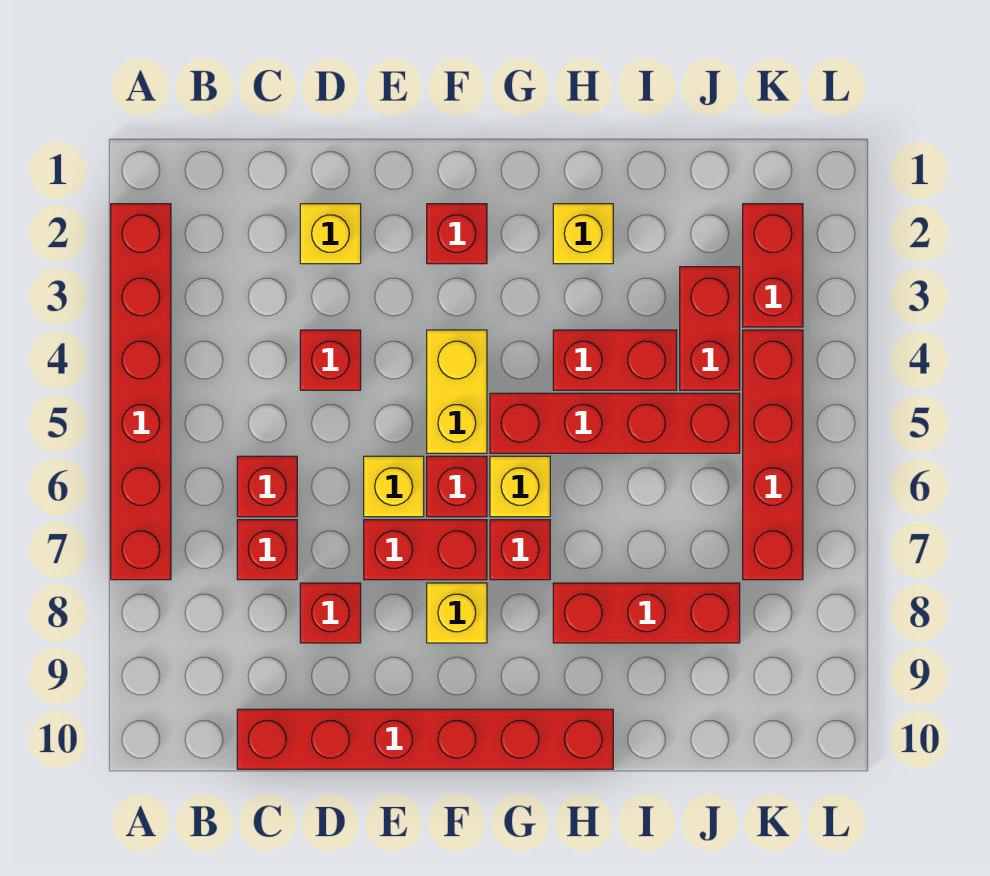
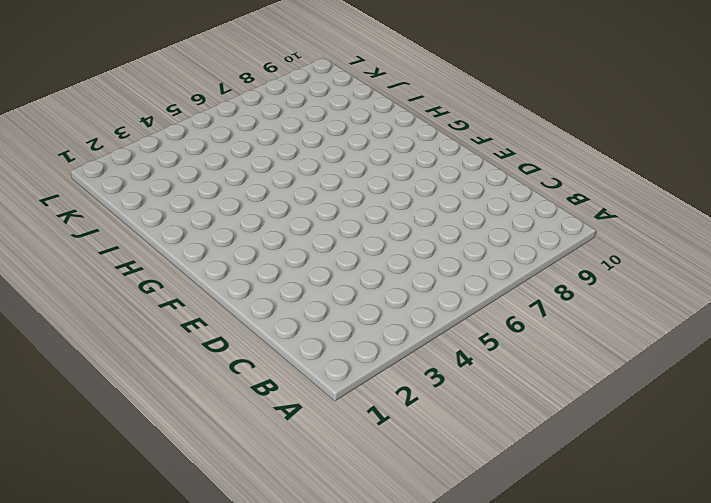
none -> red brick A2:A7 level 1
none -> red brick C6 level 1
none -> red brick C7 level 1

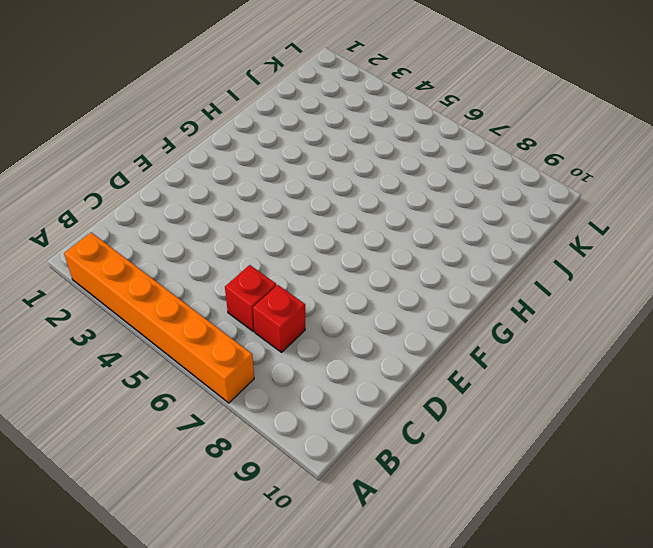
orange brick A2:A7 level 1 -> red brick A2:A7 level 1
none -> red brick C10:H10 level 1
none -> yellow brick D2 level 1
none -> red brick D4 level 1

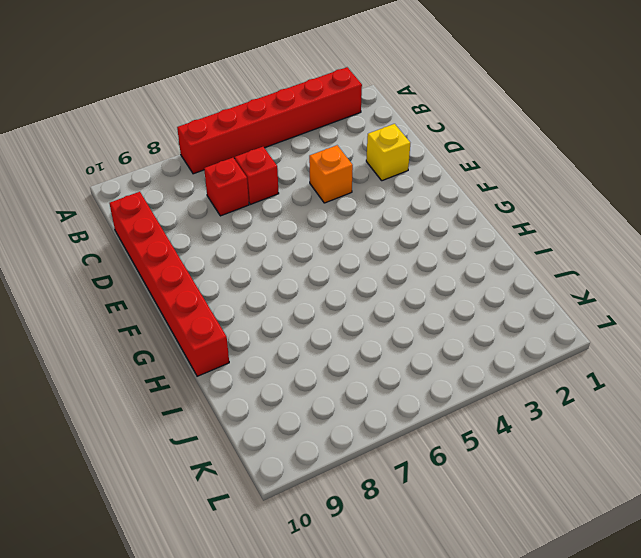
orange brick D4 level 1 -> red brick D4 level 1
none -> red brick D8 level 1
none -> yellow brick E6 level 1
none -> red brick E7:F7 level 1

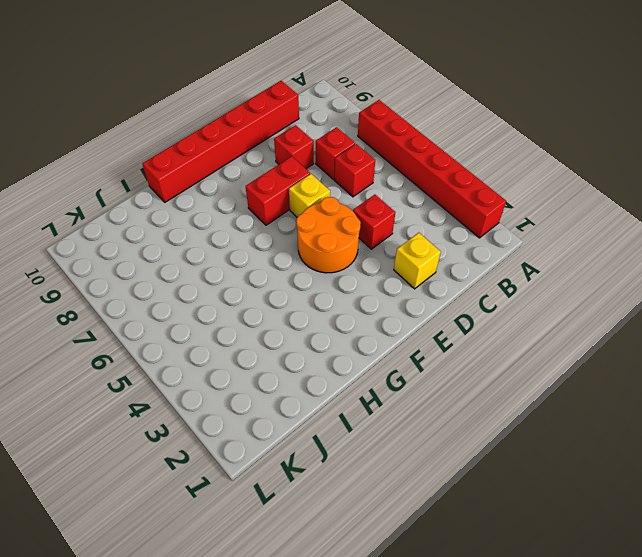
orange round brick E4:F5 level 1 -> yellow brick F4:F5 level 1
none -> red brick F2 level 1
none -> red brick F6 level 1
none -> yellow brick F8 level 1

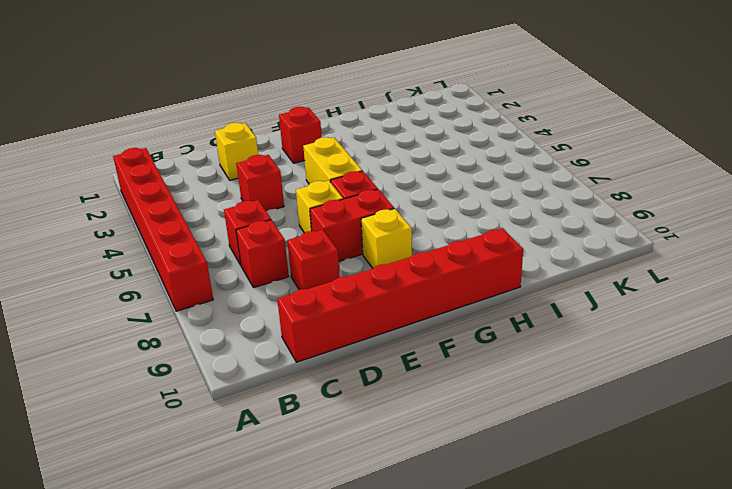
none -> red brick G5:J5 level 1
none -> yellow brick G6 level 1
none -> red brick G7 level 1

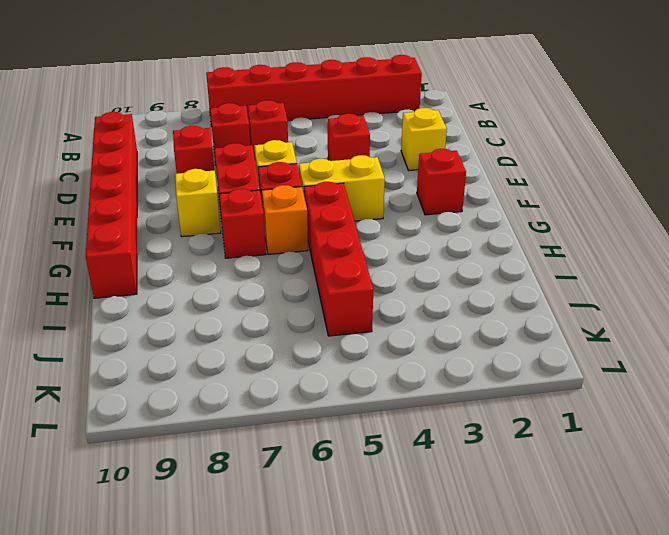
orange brick G6 level 1 -> yellow brick G6 level 1
none -> yellow brick H2 level 1
none -> red brick H4:I4 level 1
none -> red brick H8:J8 level 1

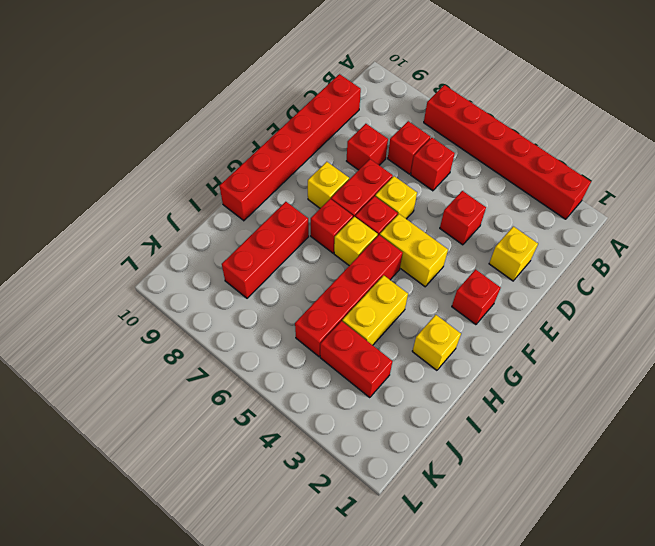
yellow brick H4:I4 level 1 -> red brick H4:I4 level 1
none -> red brick K2:K3 level 1
none -> red brick K4:K7 level 1

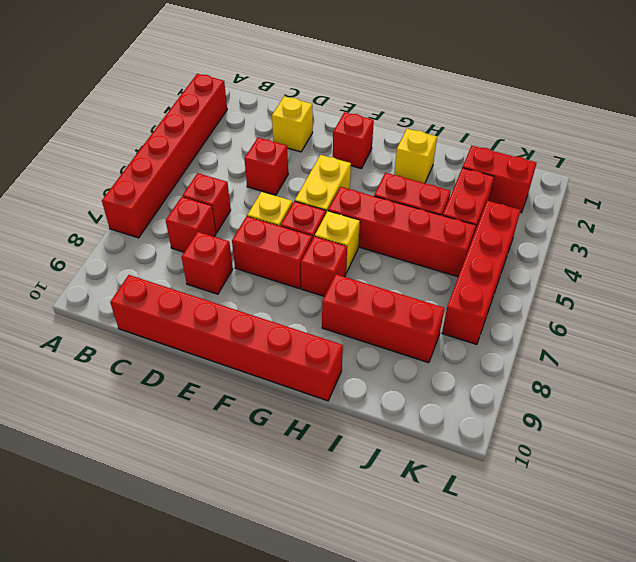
red brick J2:K2 level 1 -> red brick K2:K3 level 1
none -> yellow brick F8 level 1

